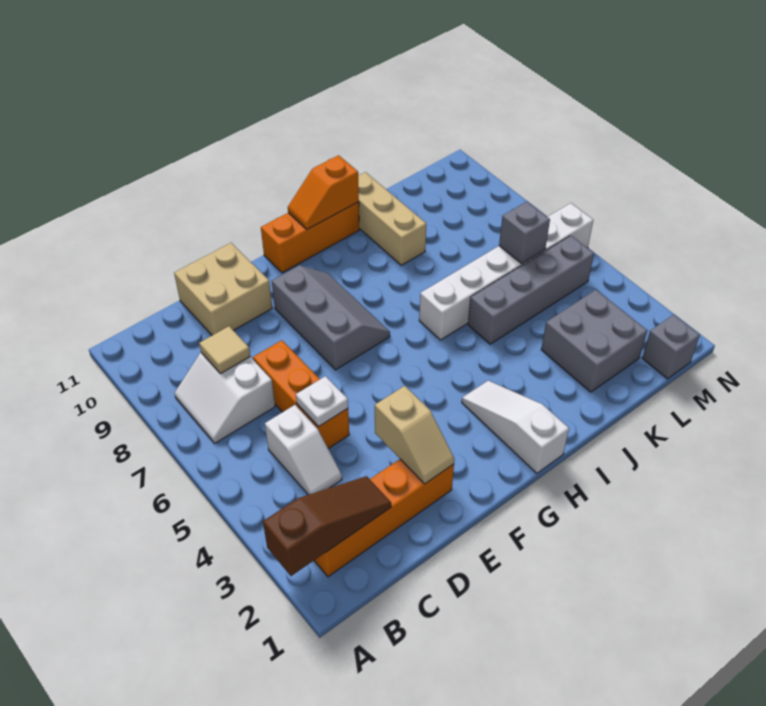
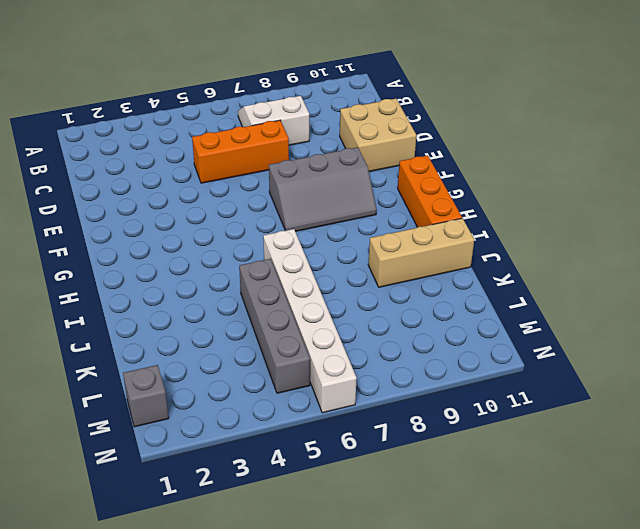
none -> orange brick B2:E2 level 1
none -> white slope C4:C5 level 1 top 5
none -> white slope H1:H3 level 1 top 1

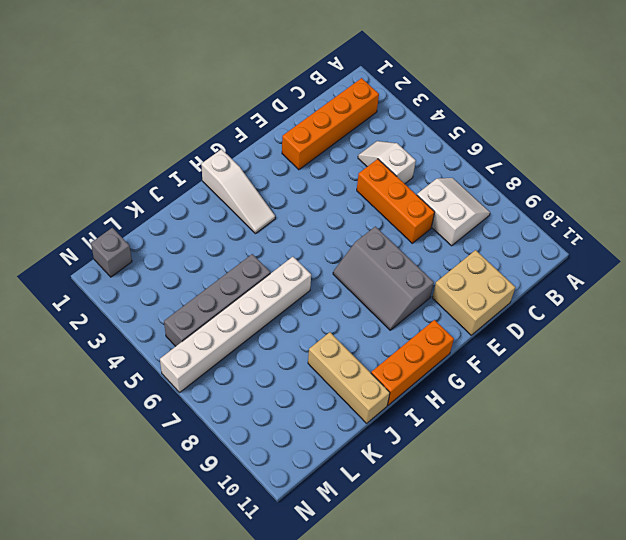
none -> grey brick K2:L3 level 1
none -> brown slope A2:C2 level 2 top A
none -> tan tile C8 level 2

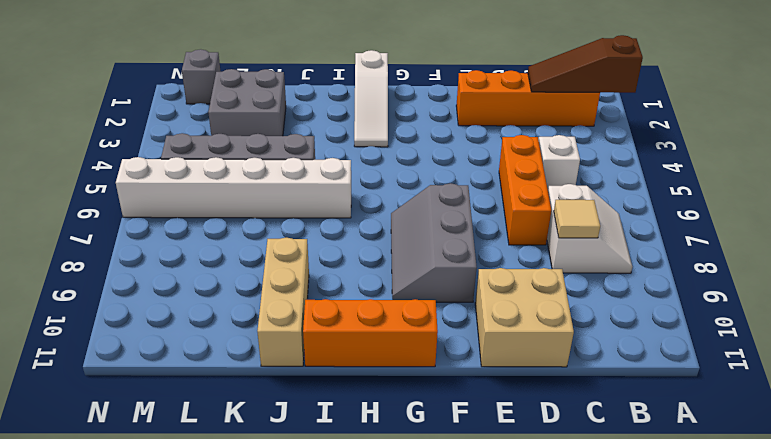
none -> white plate D5 level 2
none -> tan slope E2:E3 level 2 top 3
none -> orange slope H11:I11 level 2 top I

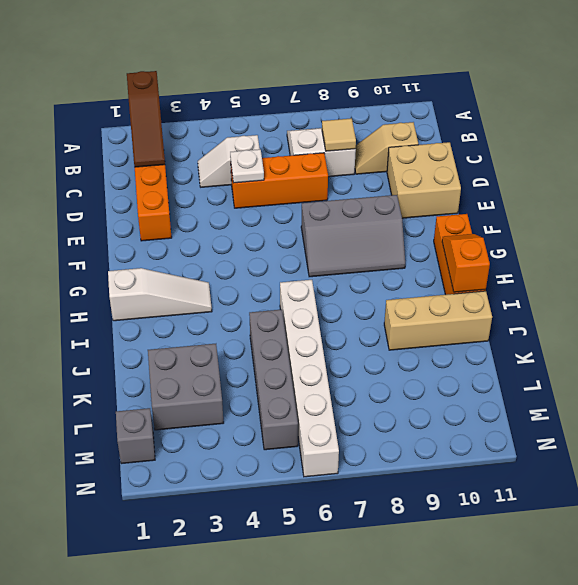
tan slope C9:C10 level 1 top 10 -> tan slope E2:E3 level 2 top 3
none -> grey brick L6 level 2

